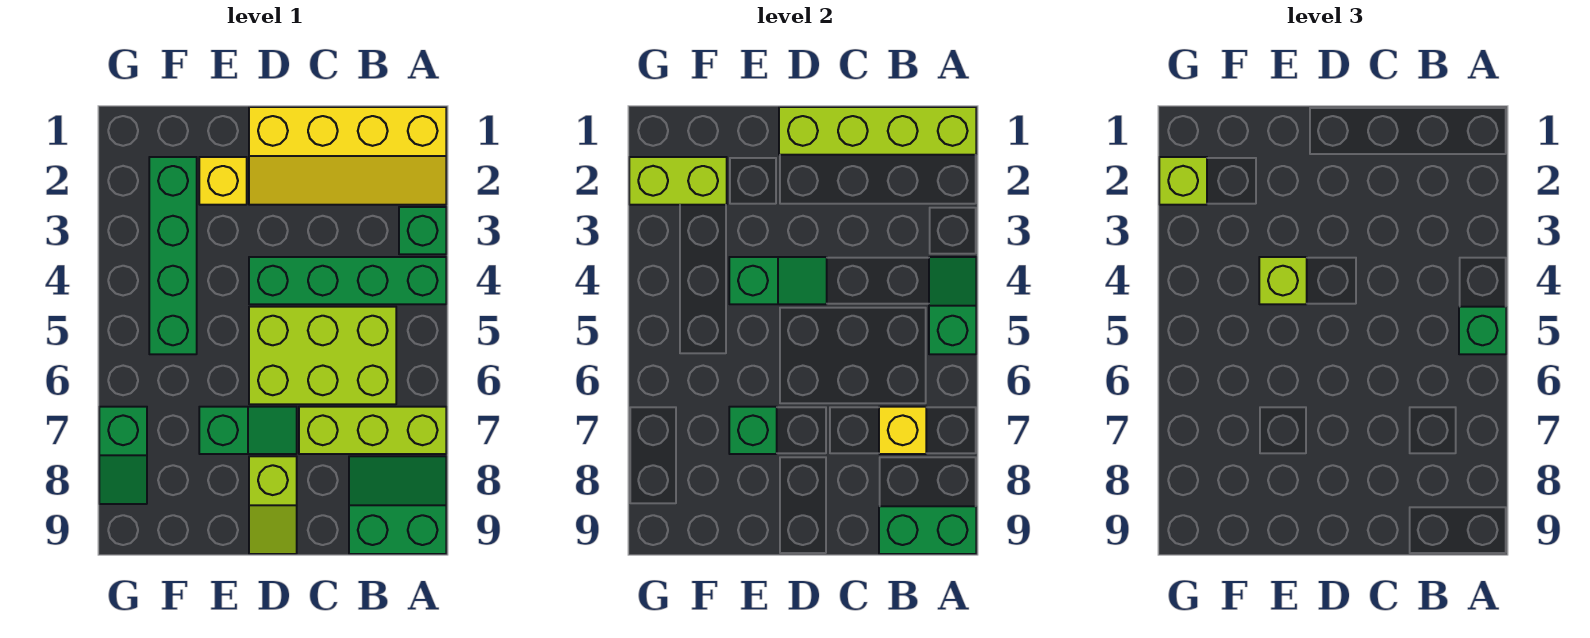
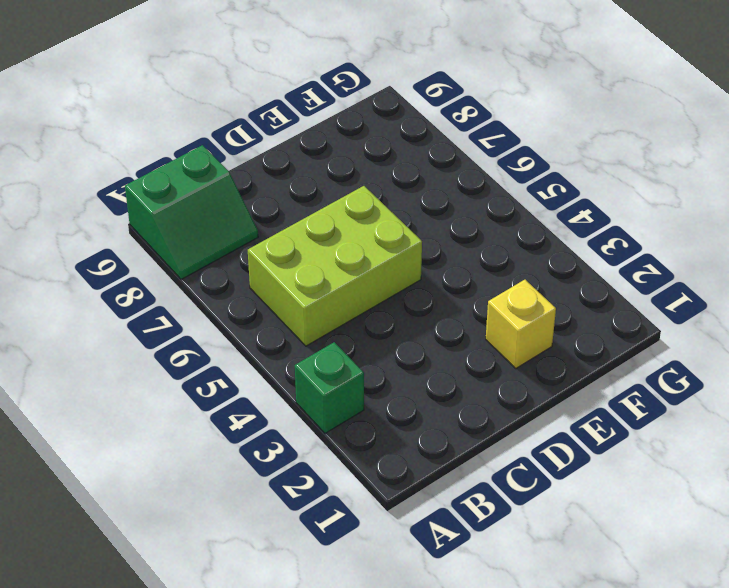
none -> yellow slope A1:D2 level 1 top 1
none -> green brick A4:D4 level 1
none -> lime brick A7:C7 level 1

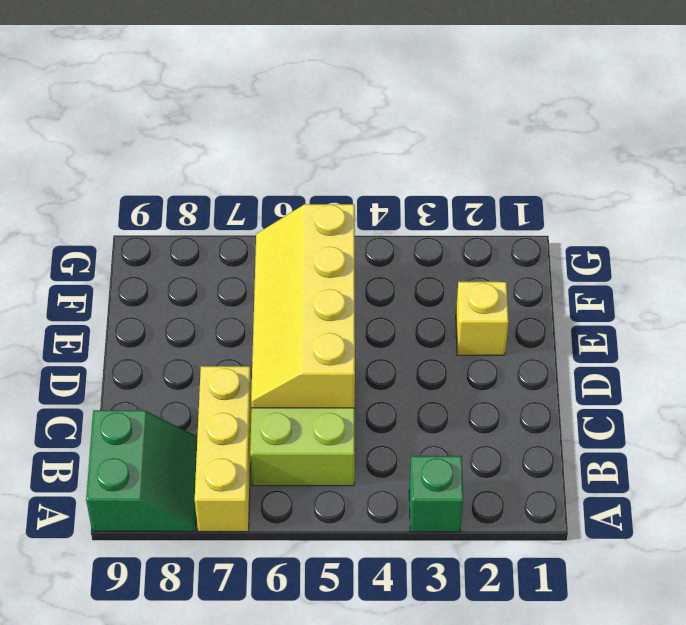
yellow brick A7:C7 level 1 -> lime brick A7:C7 level 1
yellow slope C5:F6 level 2 top 5 -> yellow slope A1:D2 level 1 top 1
none -> green brick A4:D4 level 1
none -> green slope D7:E7 level 1 top E
none -> lime slope D8:D9 level 1 top 8

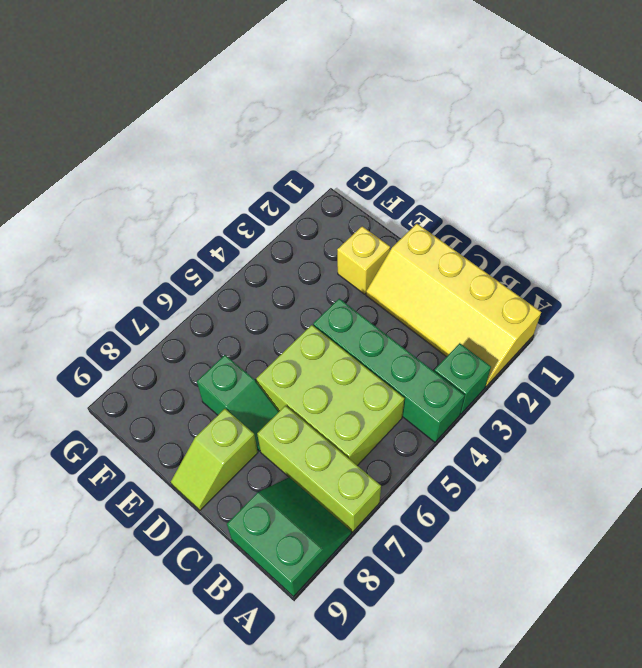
none -> green brick F2:F5 level 1
none -> green slope G7:G8 level 1 top 7
none -> lime brick A1:D1 level 2

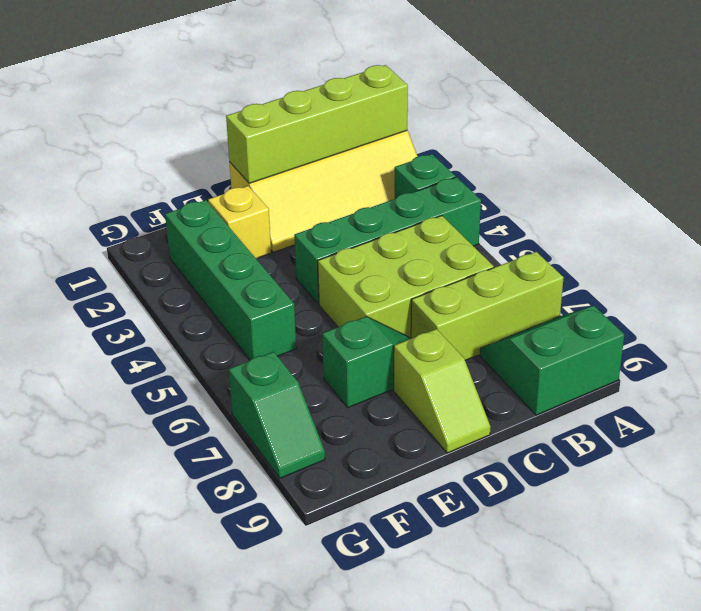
none -> green slope A4:A5 level 2 top 5
none -> green brick A9:B9 level 2
none -> yellow brick B7 level 2

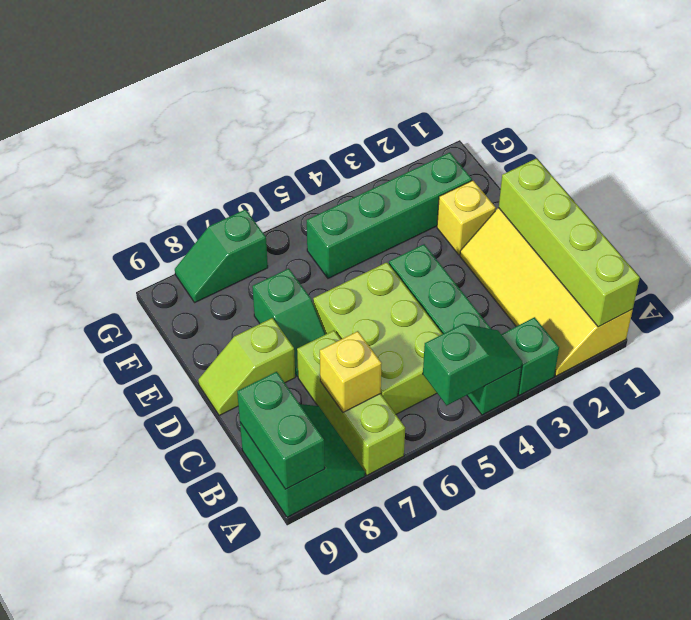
none -> green slope D4:E4 level 2 top E
none -> green brick E7 level 2
none -> lime brick F2:G2 level 2

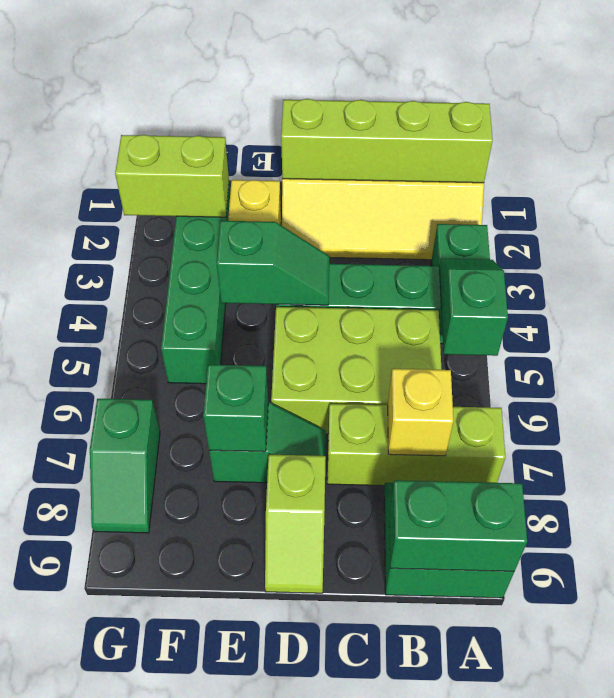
none -> green brick A5 level 3
none -> lime brick E4 level 3
none -> lime brick G2 level 3

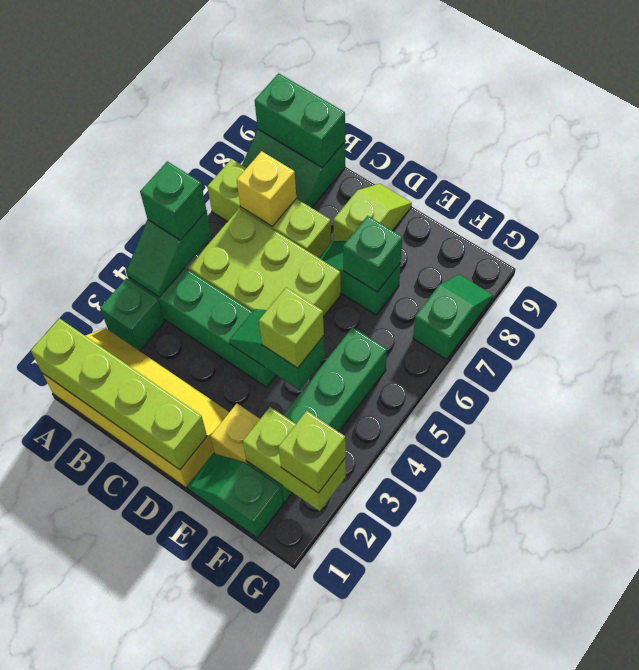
green slope E1:F1 level 1 top F -> none

